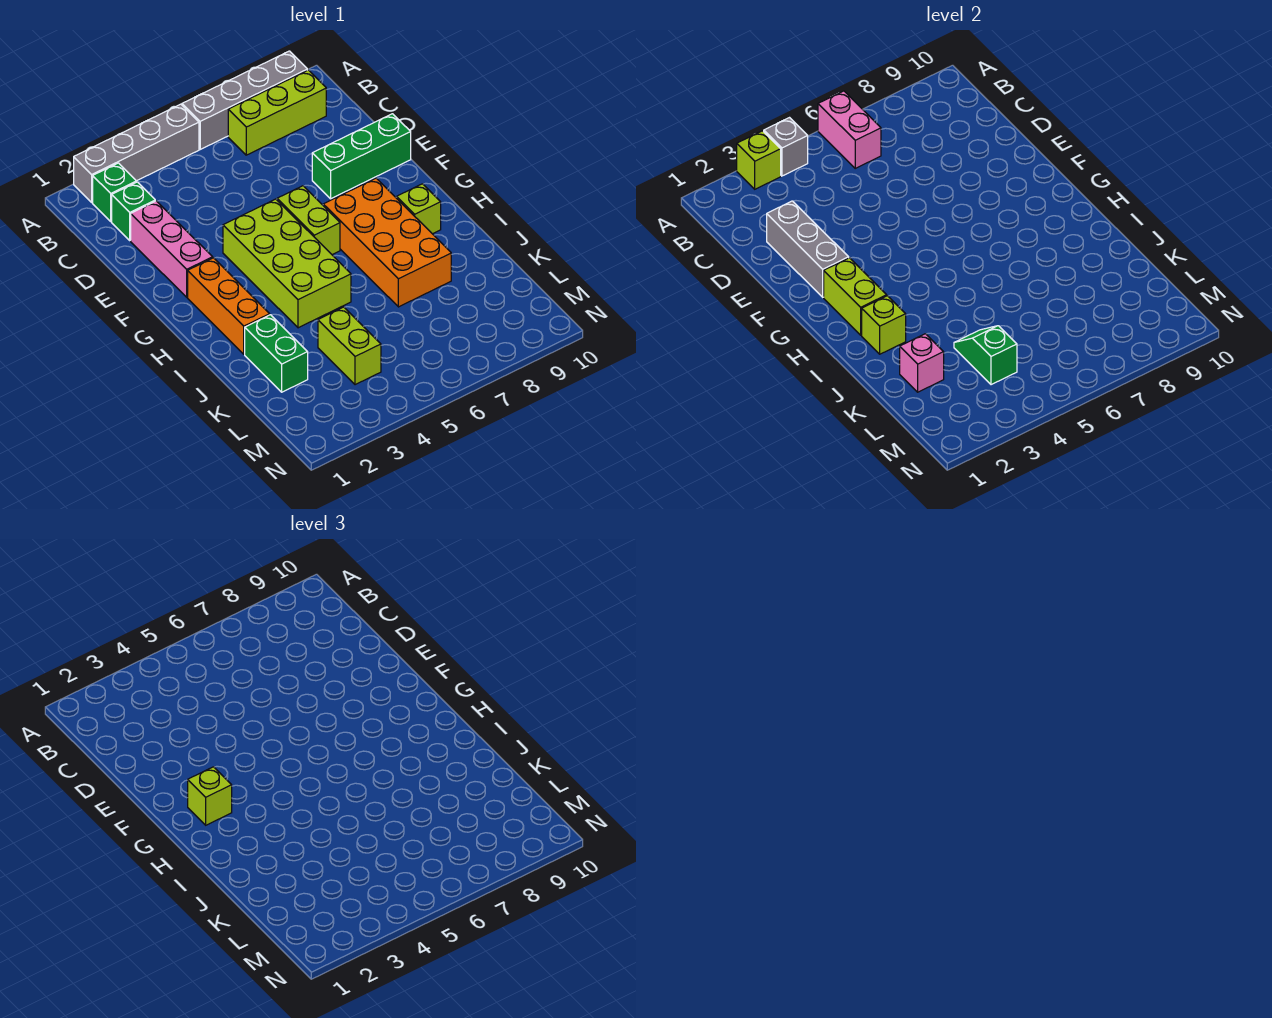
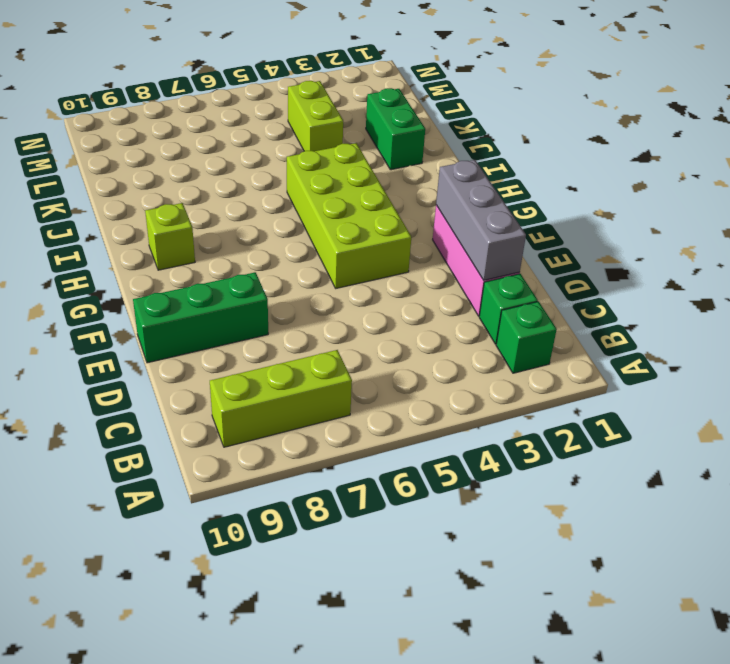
none -> grey brick A2:A5 level 1
none -> grey brick A6:A9 level 1
none -> lime brick F6:G6 level 1

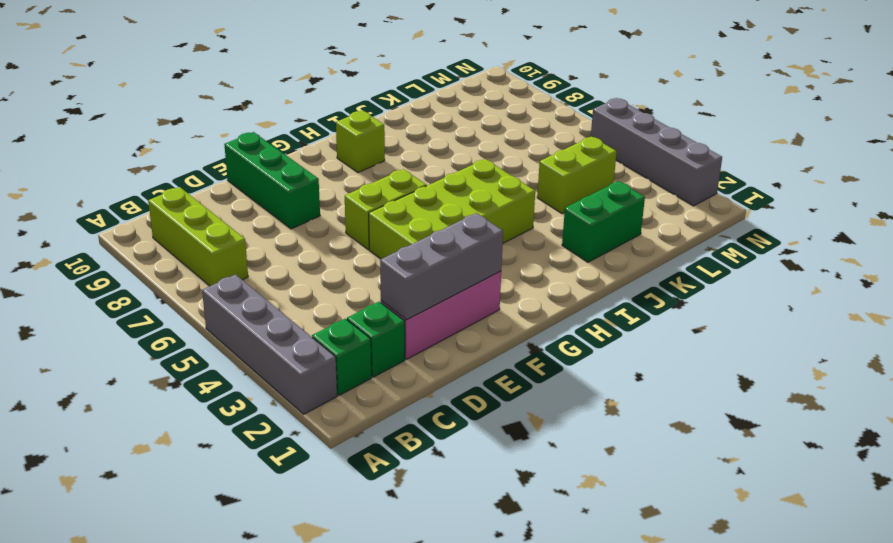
grey brick N2:N5 level 1 -> grey brick A6:A9 level 1
none -> orange brick G2:I2 level 1
none -> orange brick G7:J8 level 1
none -> lime brick A3 level 2

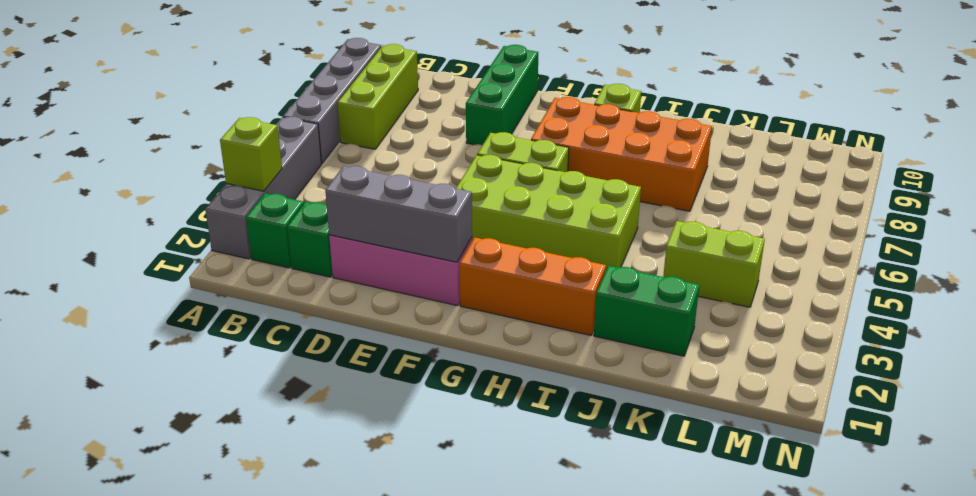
none -> grey brick A4 level 2
none -> pink brick A6:B6 level 2
none -> lime brick G2:H2 level 2

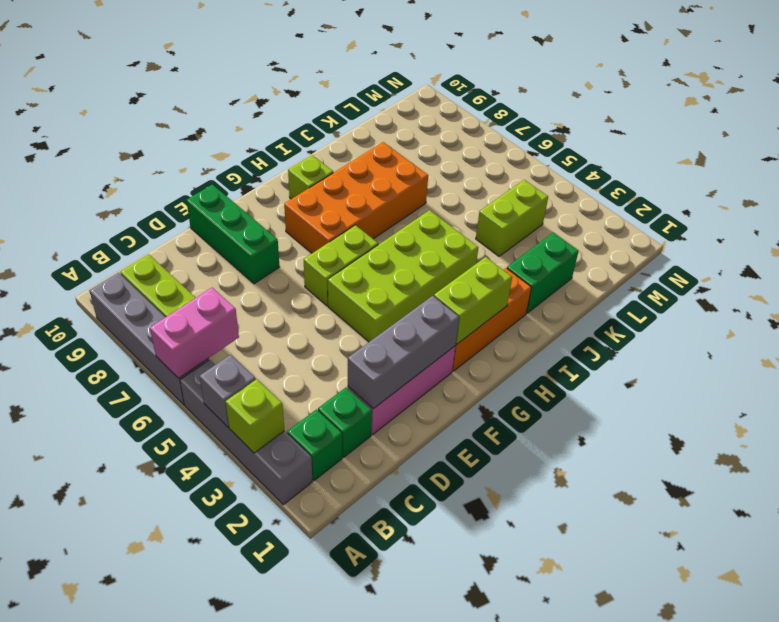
none -> lime brick I2 level 2
none -> pink brick K2 level 2
none -> green slope K4:L4 level 2 top L

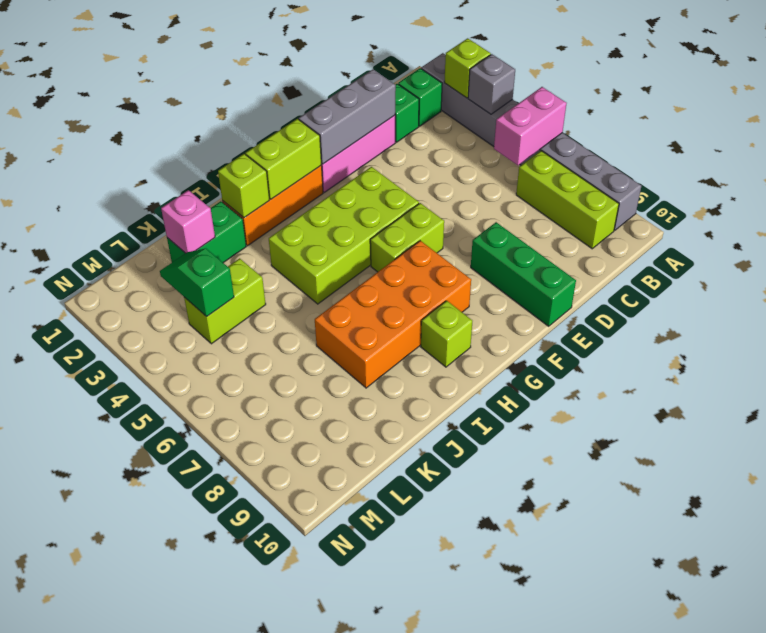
green slope L3:L4 level 2 top 4 -> green slope K4:L4 level 2 top L
none -> lime brick G2 level 3

